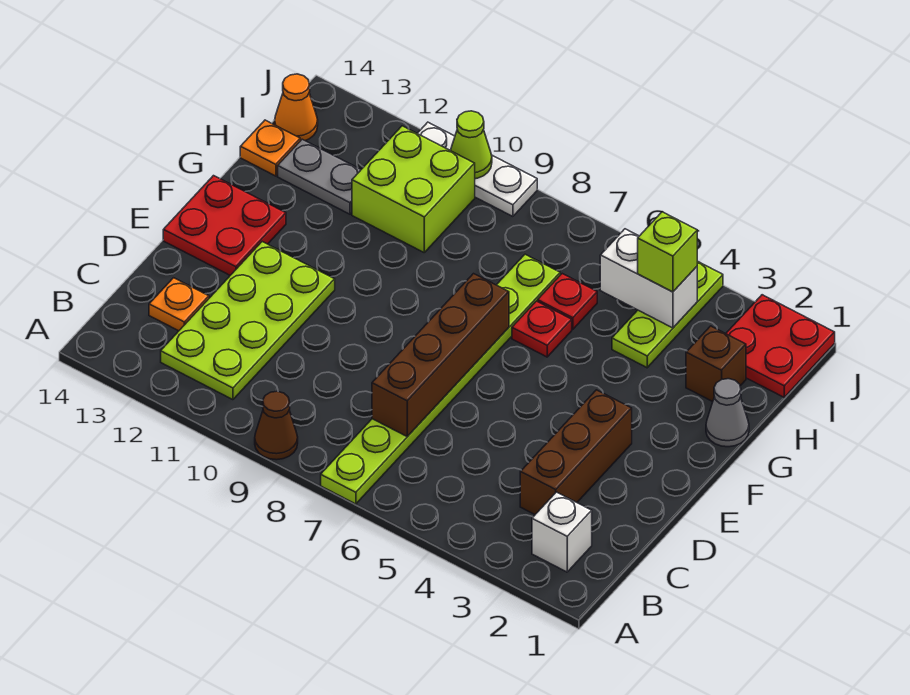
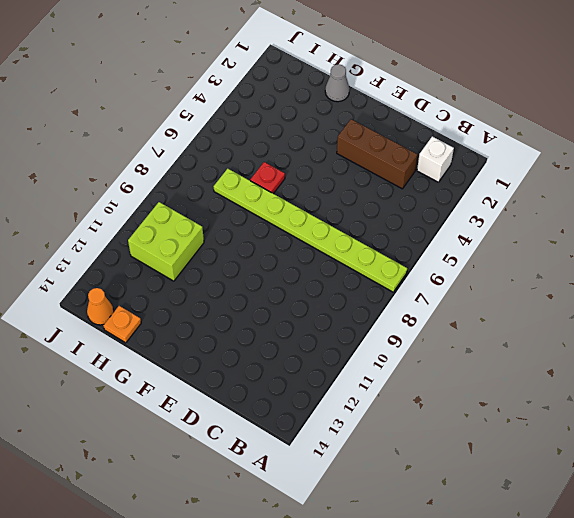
none -> brown cone A9 level 1
none -> lime plate B11:E12 level 1
none -> orange plate C13 level 1

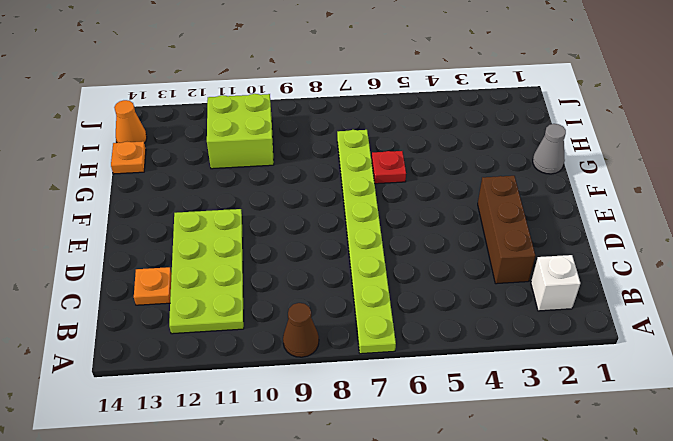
none -> red plate E13:F14 level 1
none -> brown brick H2 level 1
none -> lime plate H4:J4 level 1

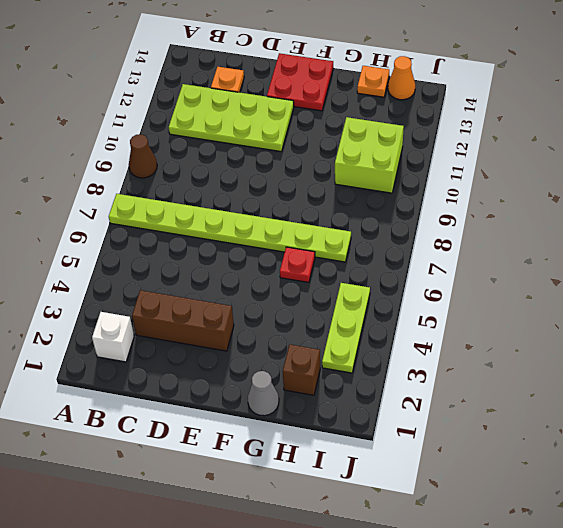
lime plate I3:I5 level 1 -> lime plate H4:J4 level 1
none -> red plate H6 level 1
none -> grey plate H12:H13 level 1
none -> red plate I1:J2 level 1

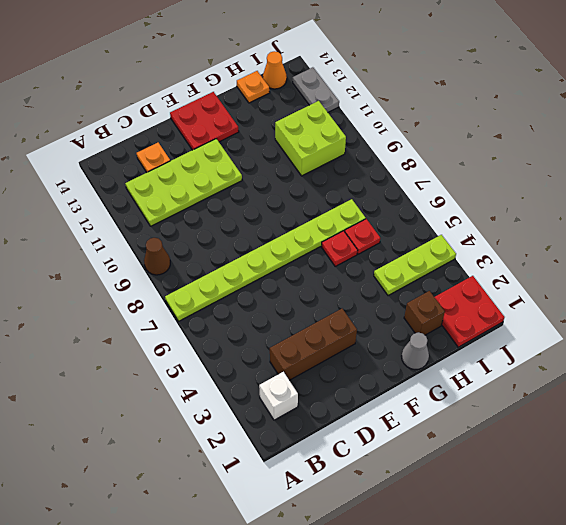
grey plate J12:J13 level 1 -> grey plate H12:H13 level 1
none -> white plate J9:J11 level 1
none -> brown brick C7:F7 level 2
none -> white brick I4:I5 level 2

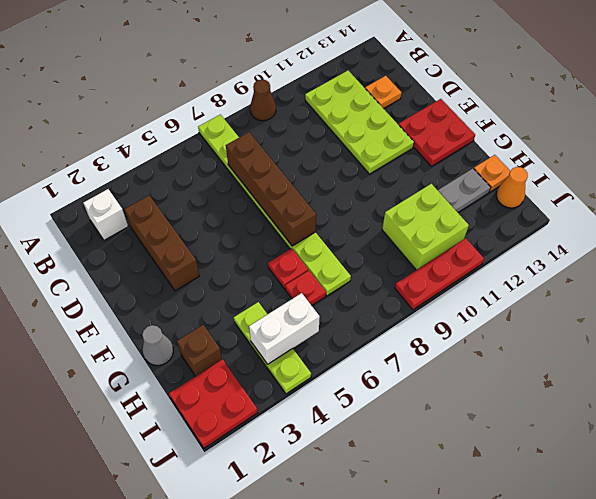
red plate J9:J11 level 1 -> white plate J9:J11 level 1
none -> lime cone J10 level 2
none -> lime brick I4 level 3

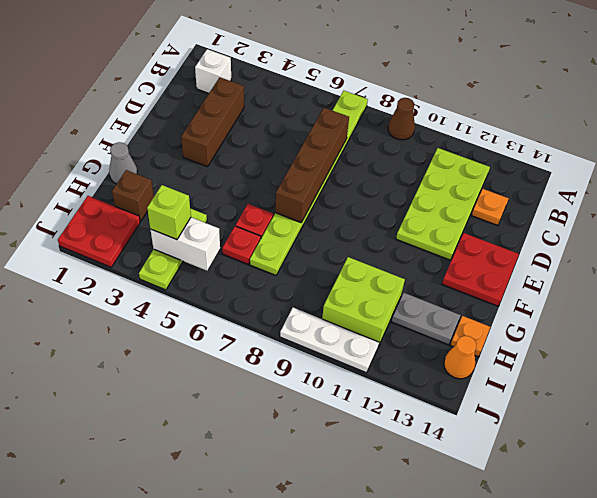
none -> lime cone J10 level 2

